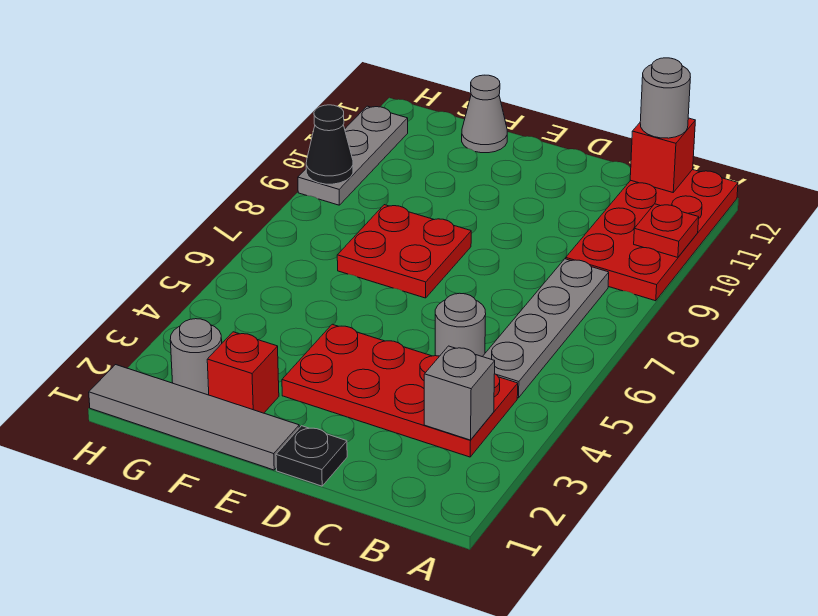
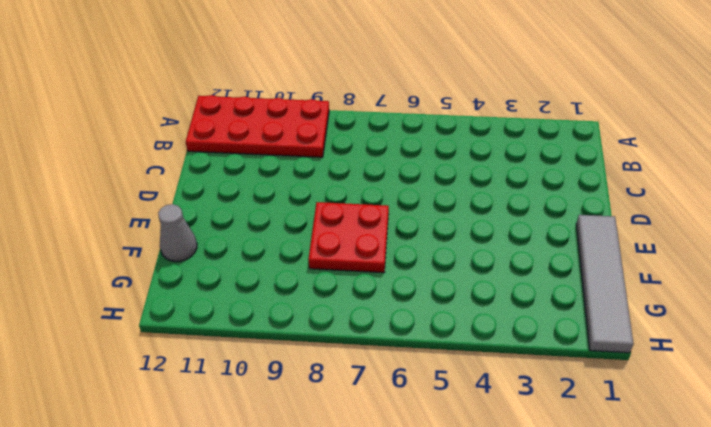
none -> red plate B3:E4 level 1
none -> grey plate B5:B8 level 1
none -> grey round brick C5 level 1

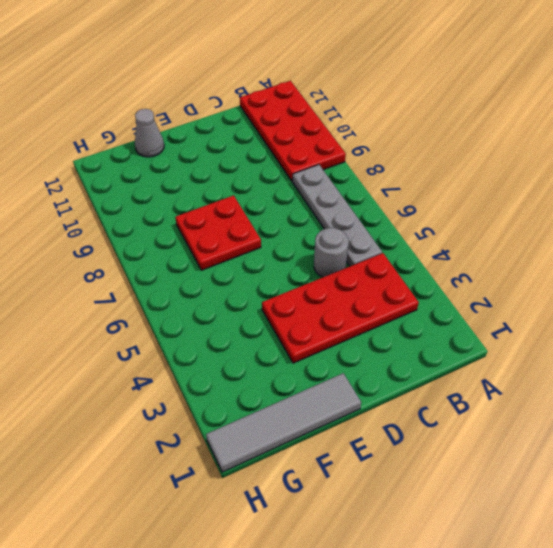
none -> black plate D1 level 1
none -> red brick F2 level 1
none -> grey round brick G2 level 1

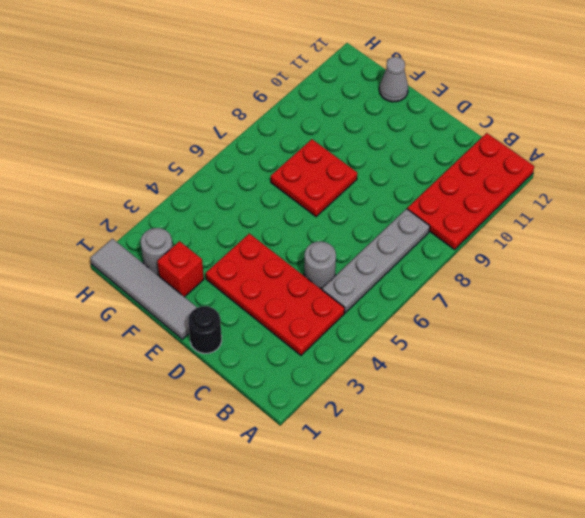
black round brick D1 level 1 -> black plate D1 level 1
none -> grey plate H9:H11 level 1
none -> red plate A10 level 2
none -> grey brick B3 level 2

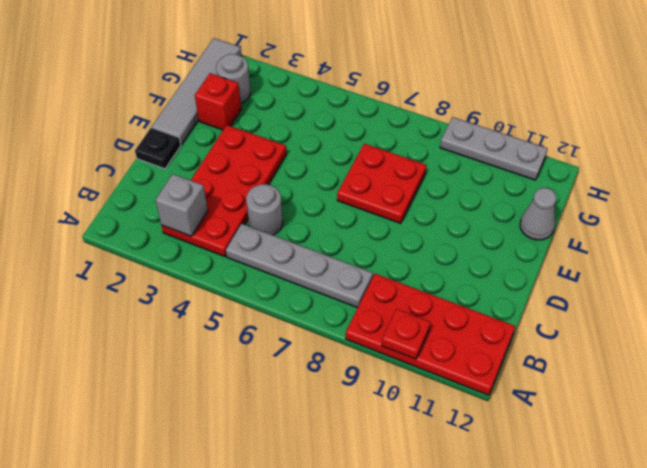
none -> red brick B12 level 2
none -> black cone H9 level 2
none -> grey round brick B12 level 3

